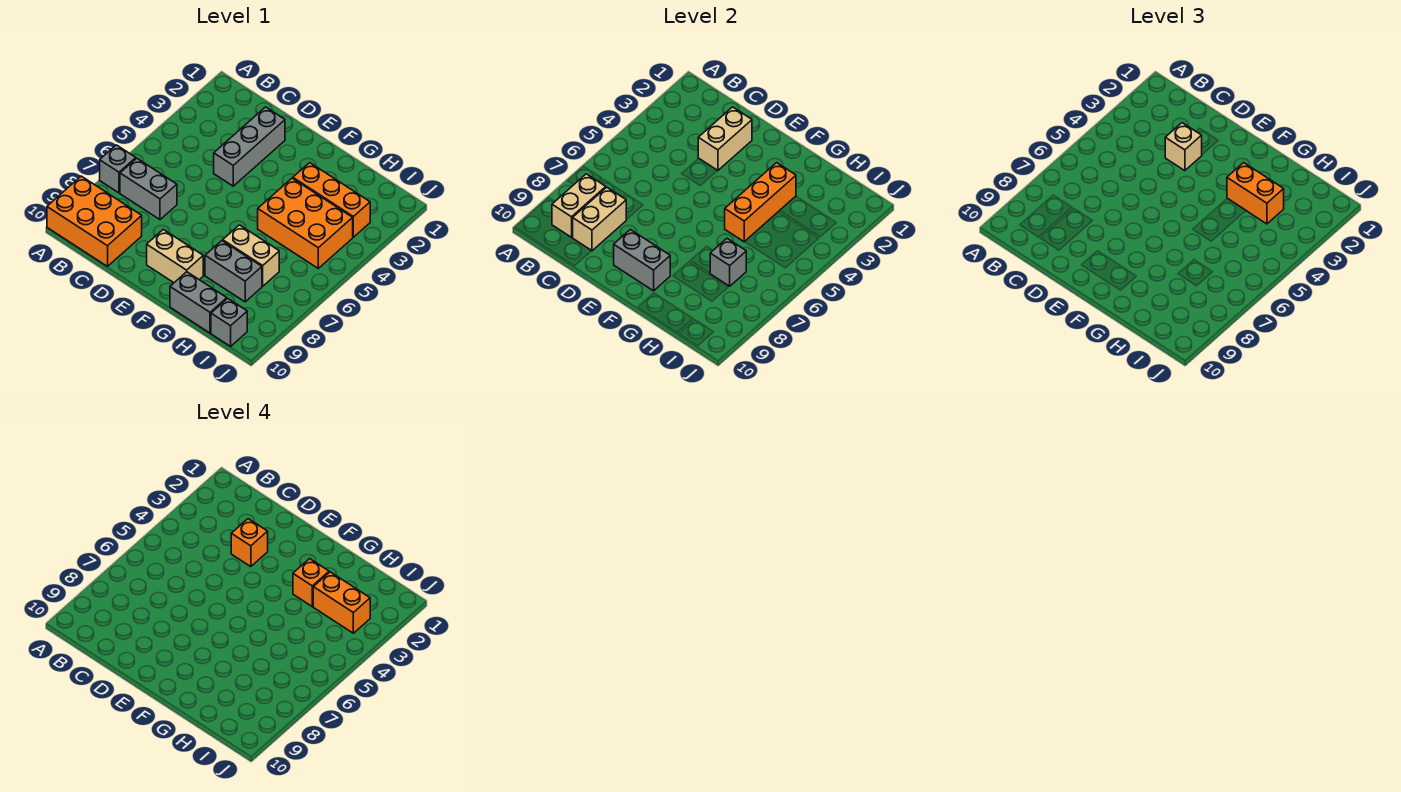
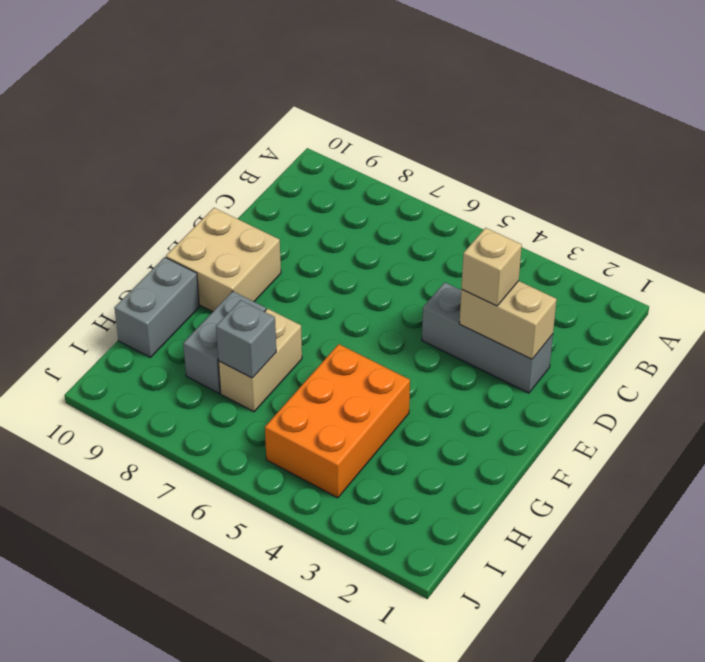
tan brick E9:F10 level 1 -> tan brick E9:F9 level 1
none -> grey brick A7 level 1
none -> orange brick A9:C10 level 1
none -> grey brick B7:C7 level 1

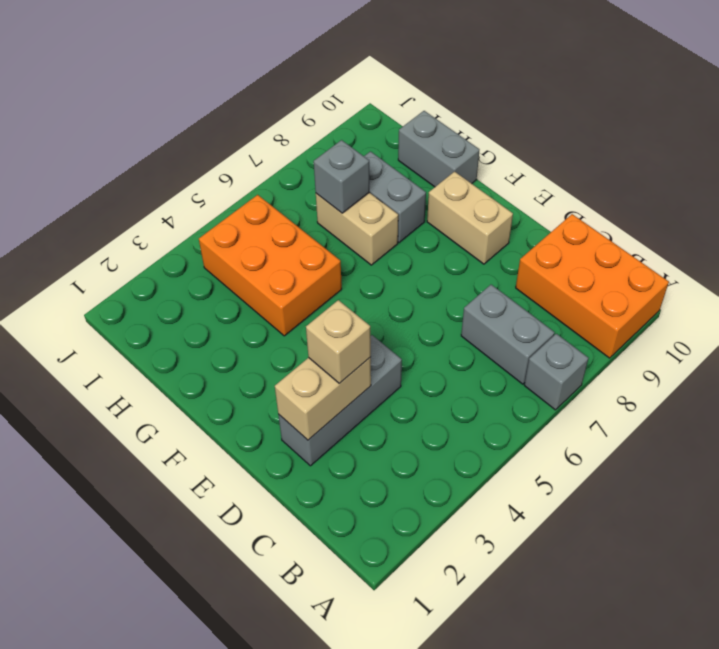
none -> orange brick G3:I3 level 1
none -> grey brick I10 level 1
none -> tan brick B8:B9 level 2

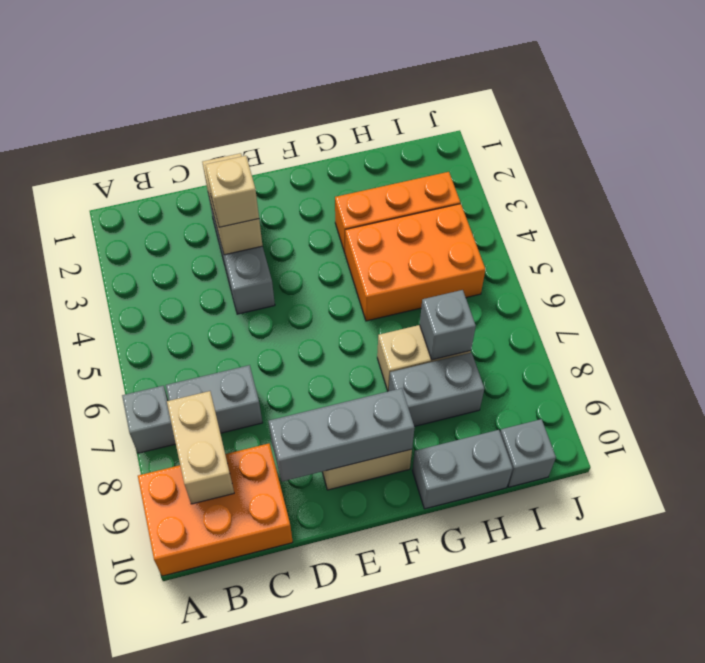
grey brick D9:F9 level 2 -> grey brick E9:F9 level 2
none -> tan brick C8:C9 level 2
none -> orange brick G3:G5 level 2
none -> orange brick G3:H3 level 3

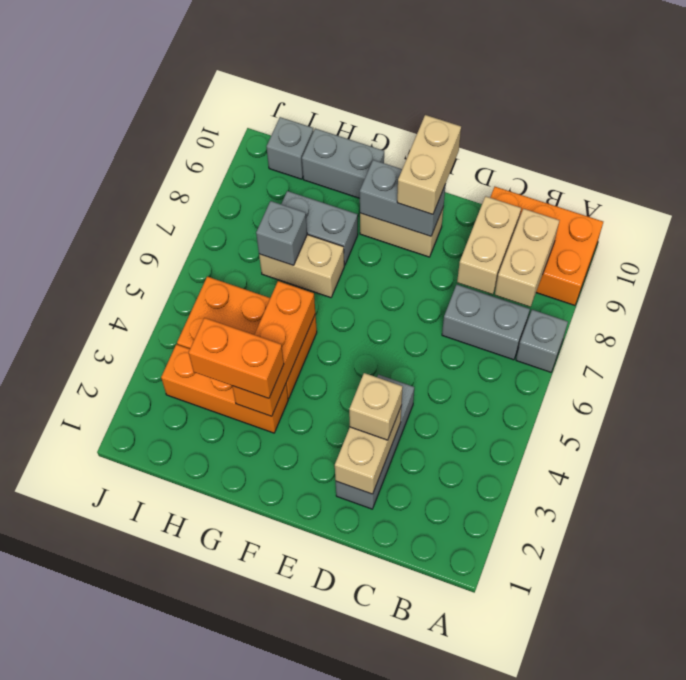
tan brick E9:E10 level 3 -> none
none -> orange brick D3 level 4
none -> orange brick G3 level 4
none -> orange brick H3:I3 level 4

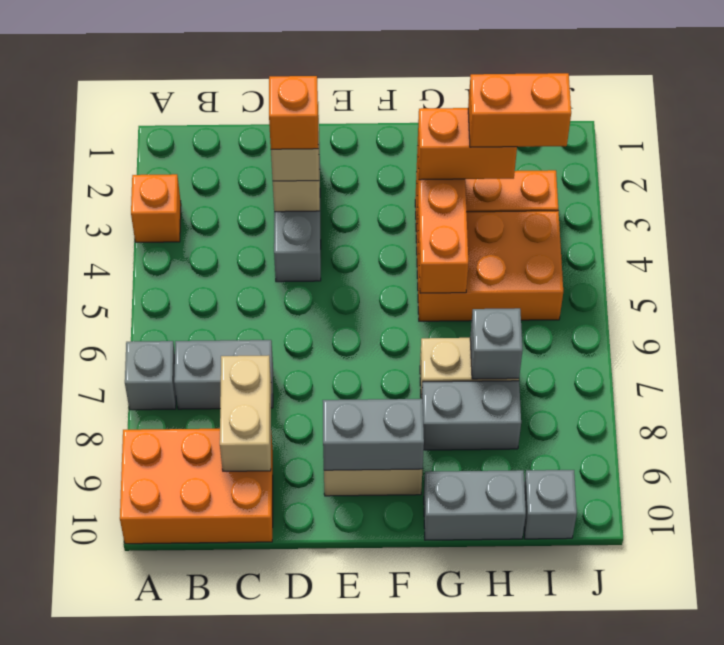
orange brick A3 level 1 -> orange brick G3 level 4
none -> tan brick B8:B9 level 2

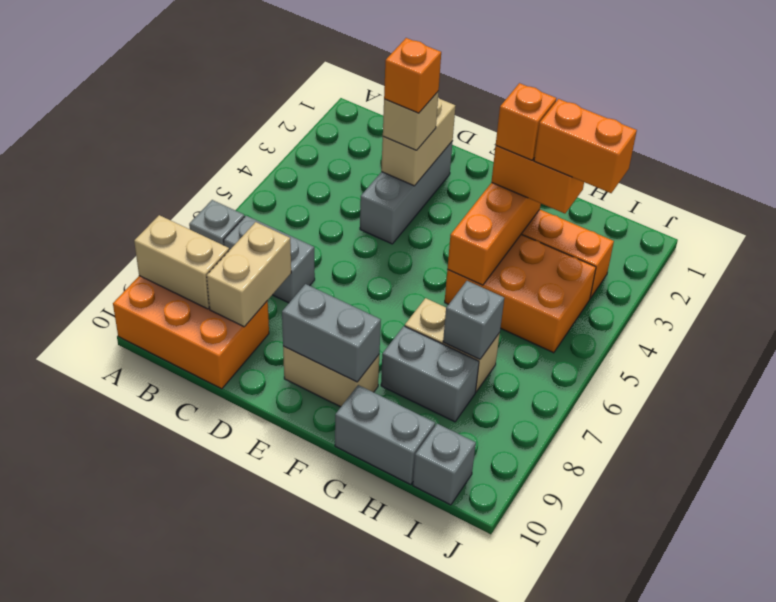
tan brick A9:B9 level 2 -> tan brick B8:B9 level 2

